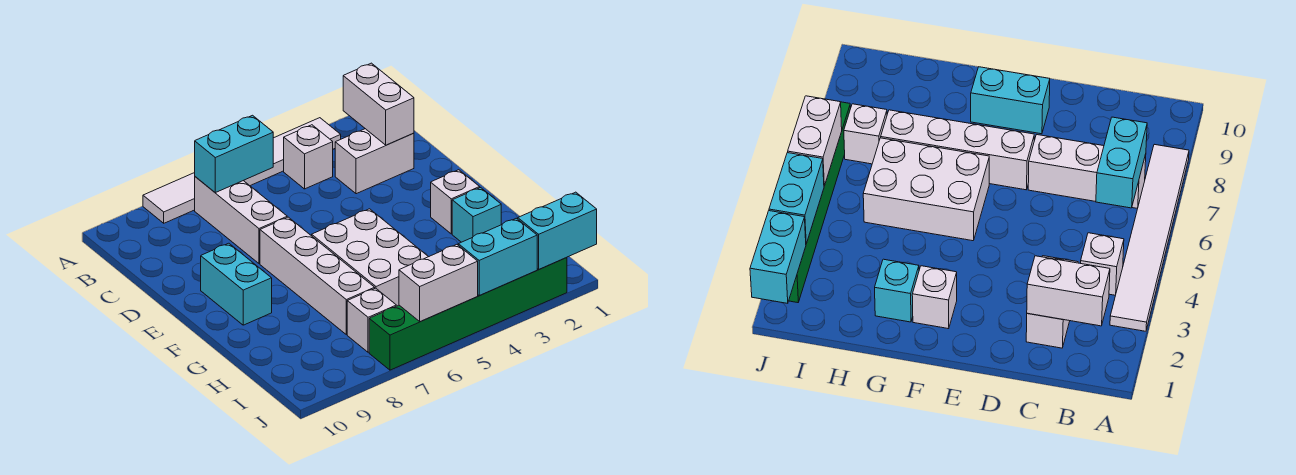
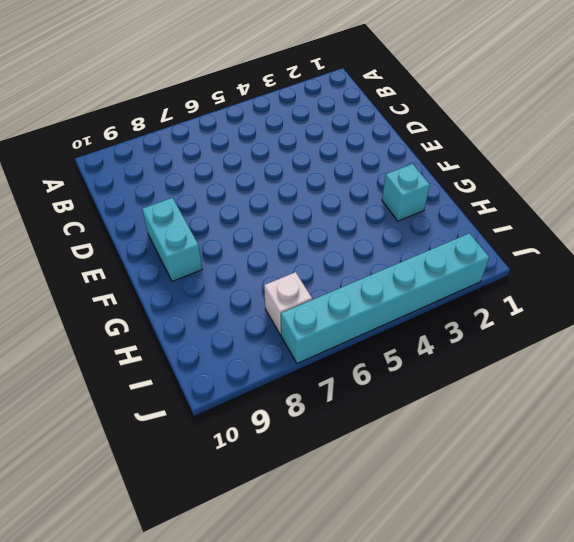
cyan brick J2:J7 level 1 -> green brick J2:J7 level 1
none -> white tile A3:A8 level 1
none -> white brick B4 level 1
none -> white brick B7:D7 level 1

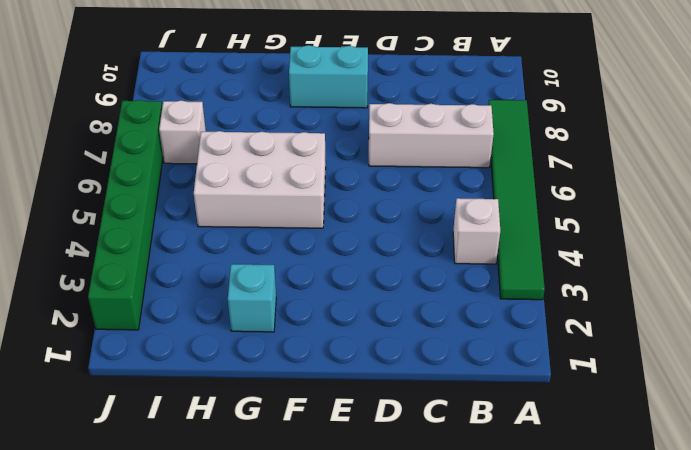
green tile A3:A8 level 1 -> white tile A3:A8 level 1
none -> white brick C2:C3 level 1
none -> white brick E7:H7 level 1
none -> white brick F2 level 1

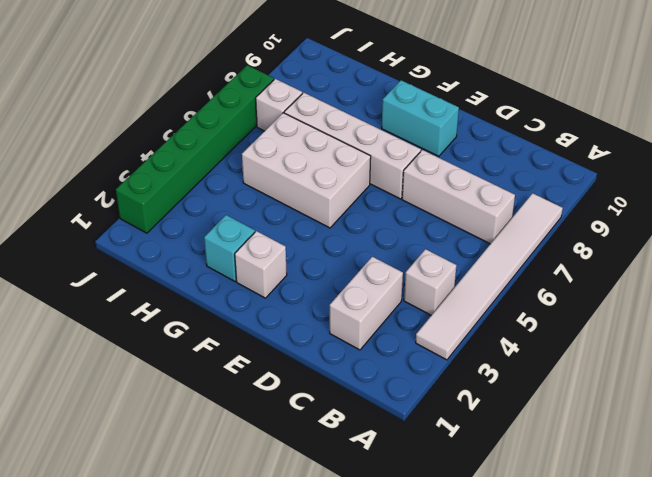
none -> white brick B2:C2 level 2
none -> cyan brick B6:B7 level 2
none -> cyan brick J1:J2 level 2

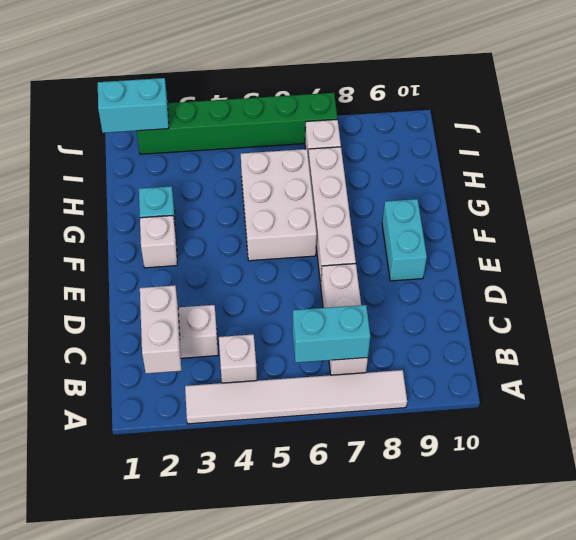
none -> cyan brick J3:J4 level 2
none -> white brick J5:J6 level 2

